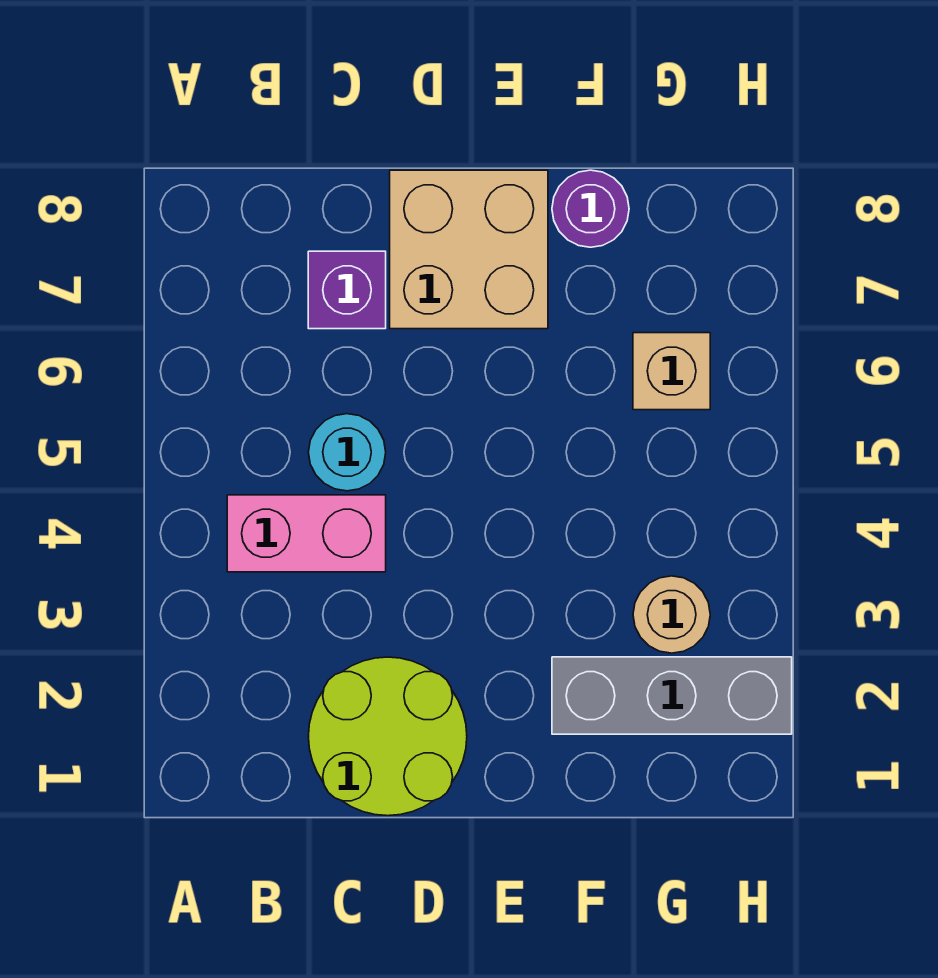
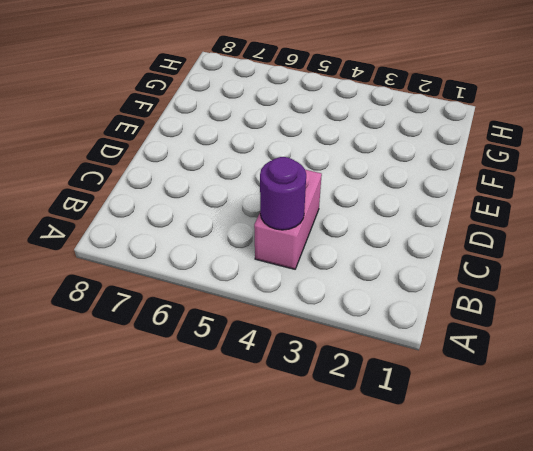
purple round brick B4 level 2 -> purple round brick F8 level 1
none -> lime round brick C1:D2 level 1
none -> cyan round brick C5 level 1

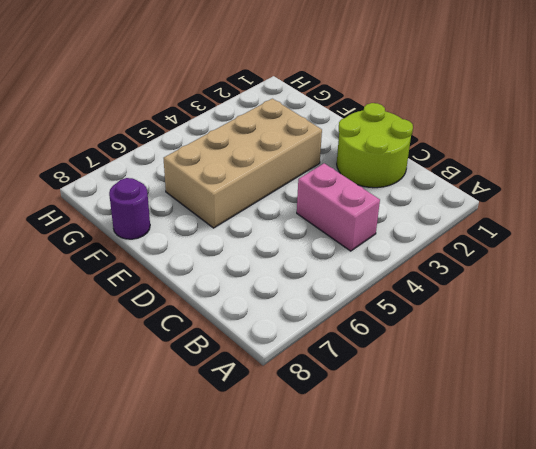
tan brick E3:F6 level 1 -> none
none -> cyan round brick C5 level 1
none -> purple brick C7 level 1

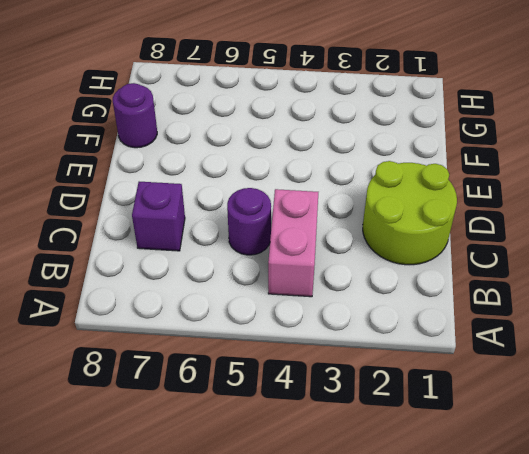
purple round brick C5 level 1 -> cyan round brick C5 level 1
none -> tan brick D7:E8 level 1
none -> grey brick F2:H2 level 1

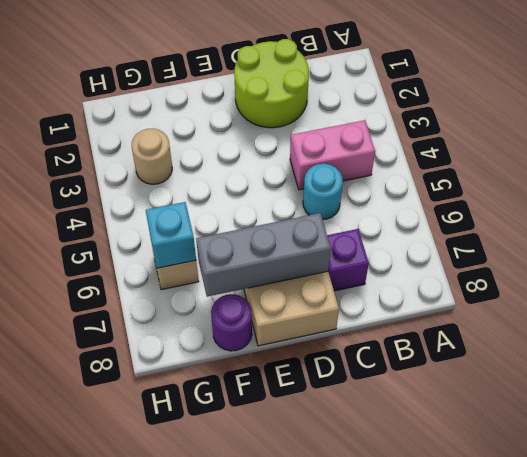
grey brick D7:F7 level 2 -> grey brick F2:H2 level 1
cyan brick G6 level 2 -> none

